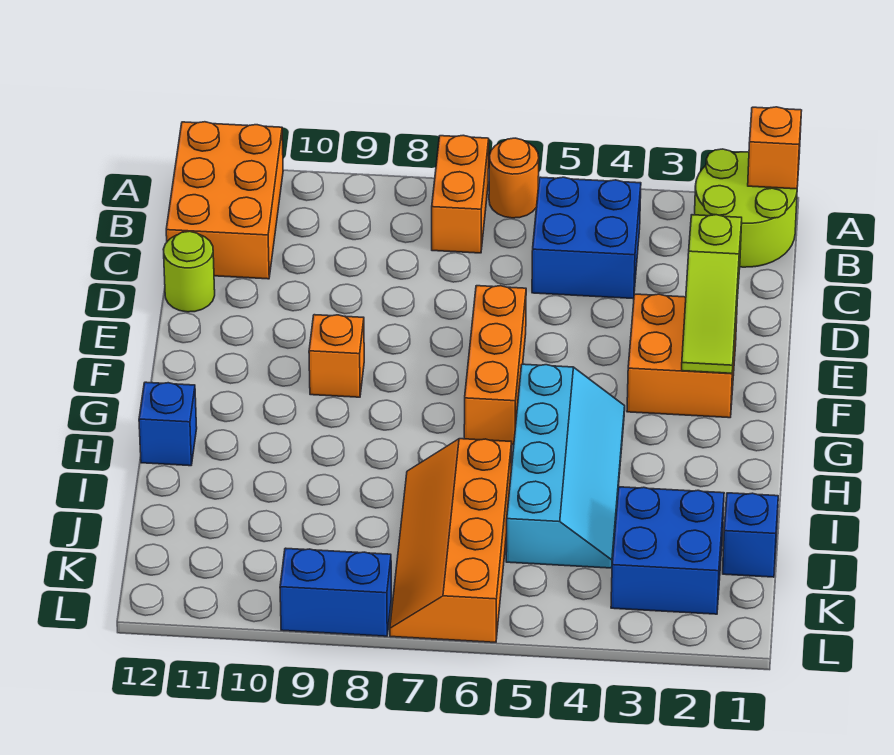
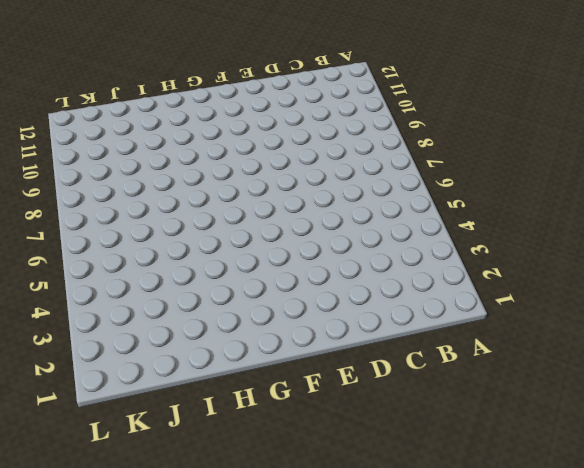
none -> lime round brick A1:B2 level 1
none -> orange round brick A6 level 1
none -> orange brick A7:B7 level 1

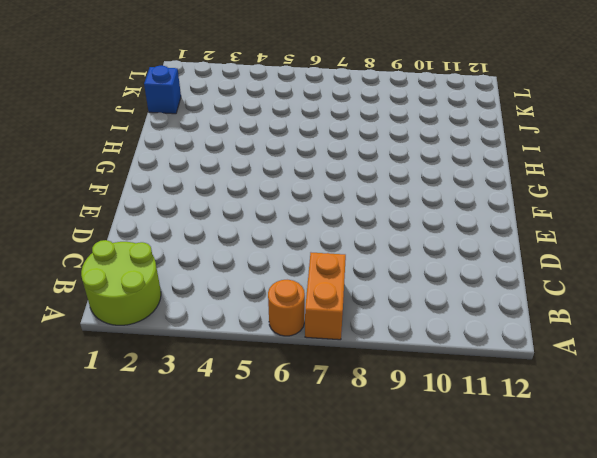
none -> orange brick A11:C12 level 1
none -> blue brick B4:C5 level 1
none -> lime round brick D12 level 1

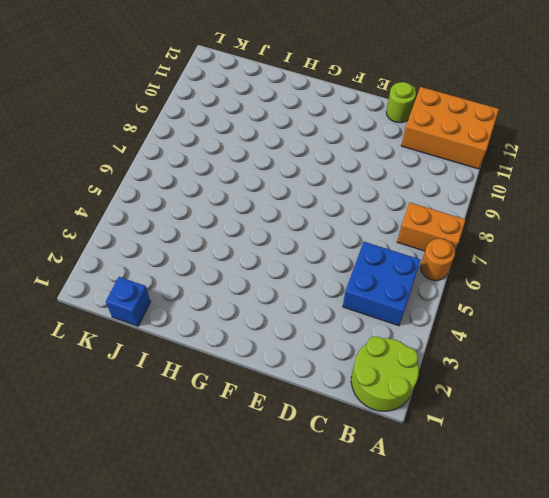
none -> orange brick E2:F3 level 1
none -> orange brick E6:G6 level 1
none -> orange brick F9 level 1

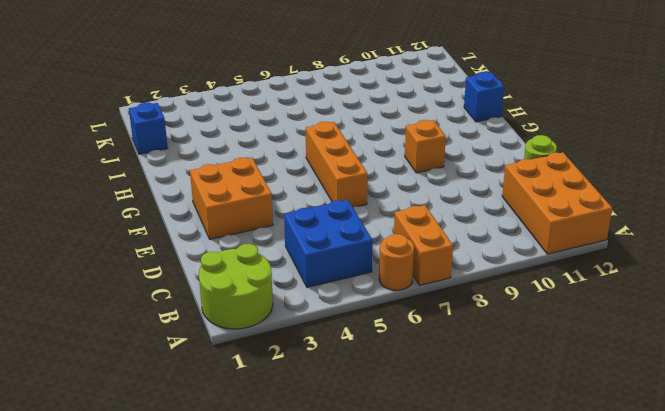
none -> cyan slope G4:J5 level 1 top 5
none -> orange slope I6:L7 level 1 top 6
none -> blue brick J2:K3 level 1

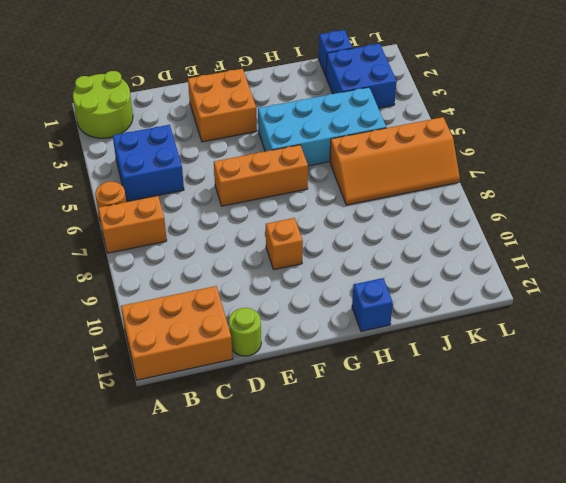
cyan brick G4:J5 level 1 -> cyan slope G4:J5 level 1 top 5
none -> blue brick L8:L9 level 1
none -> orange brick A1 level 2
none -> lime slope D2:F2 level 2 top D

